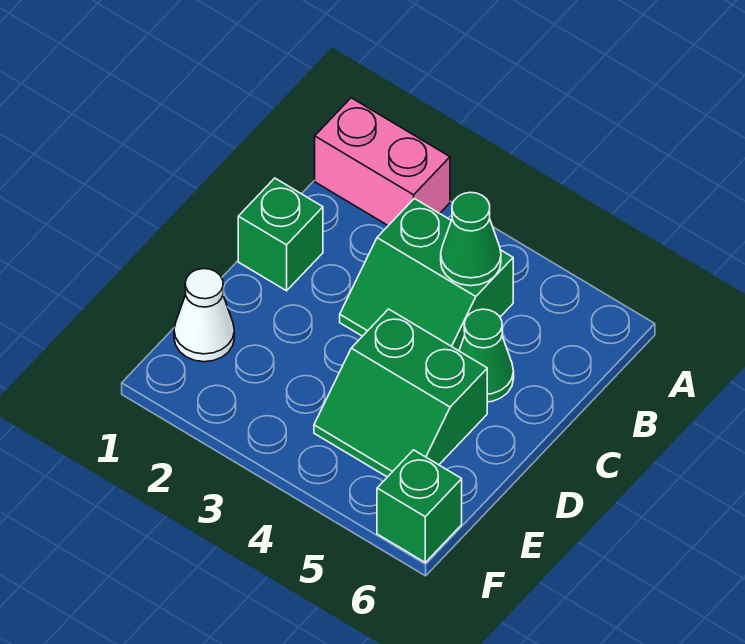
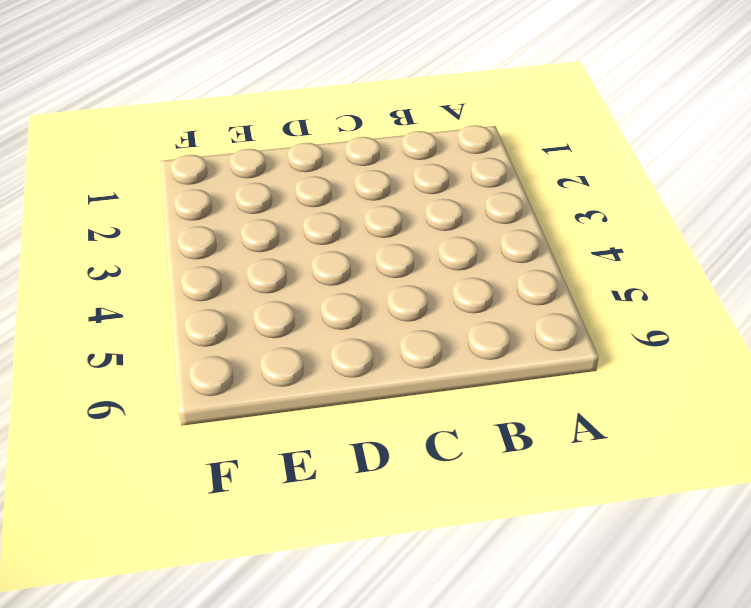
none -> pink brick A1:A2 level 1
none -> green slope B3:C4 level 1 top B

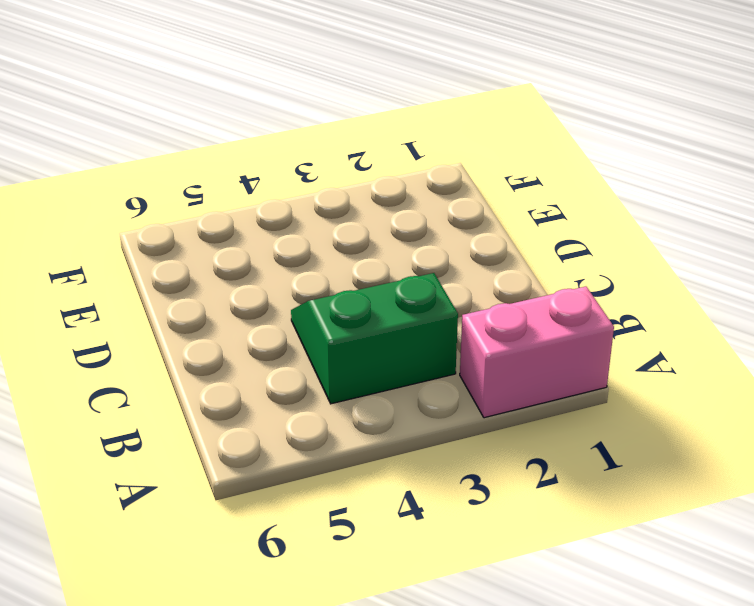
none -> green brick C1 level 1
none -> green cone C5 level 1

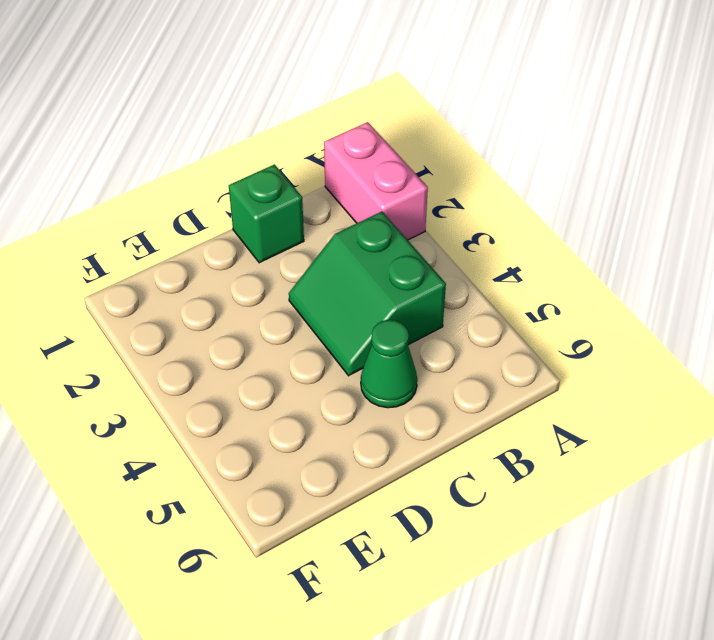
none -> green slope D4:E5 level 1 top D
none -> white cone E1 level 1

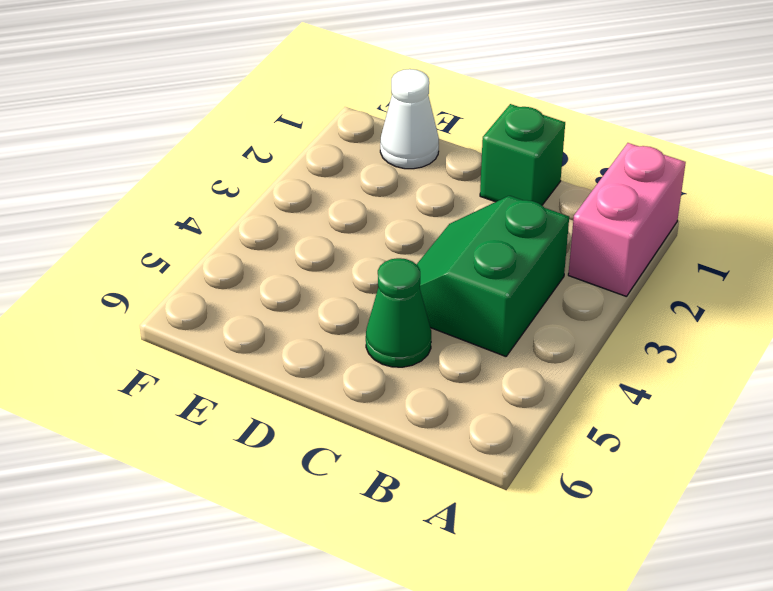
none -> green slope D4:E5 level 1 top D
none -> green brick F6 level 1

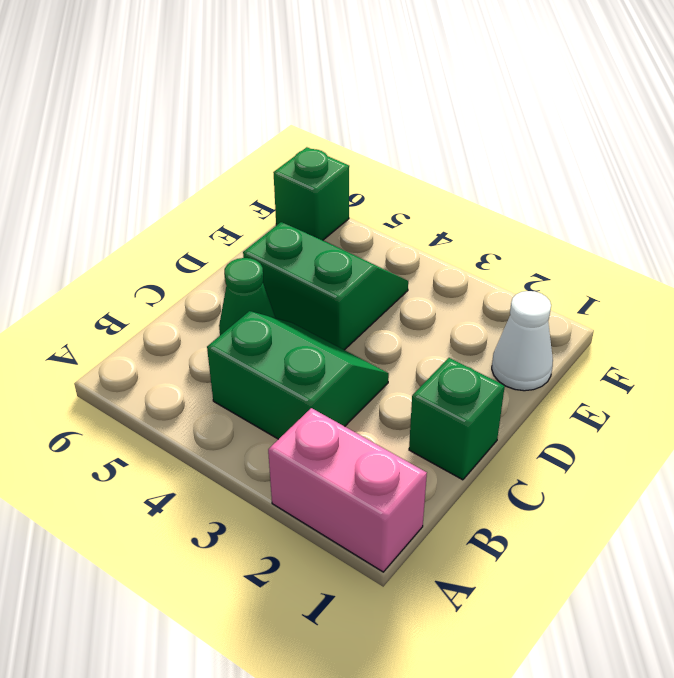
none -> green cone B4 level 2

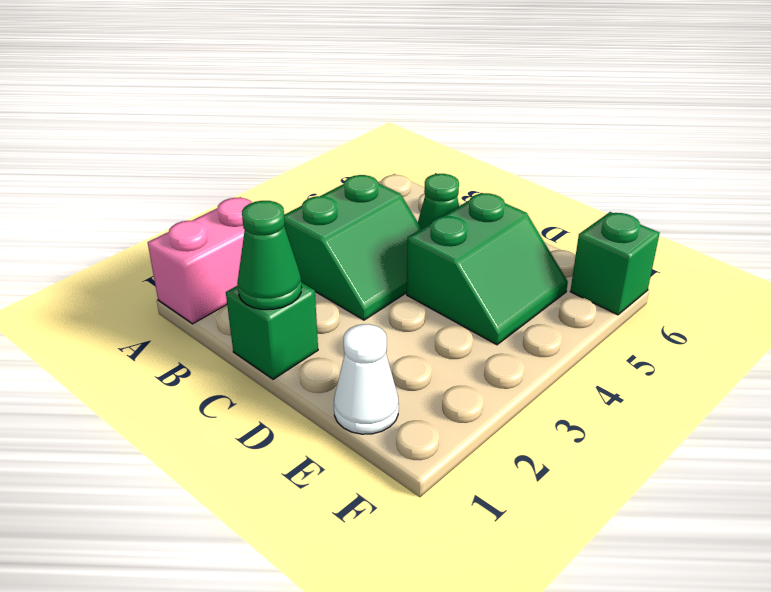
green cone C1 level 2 -> green cone B4 level 2

